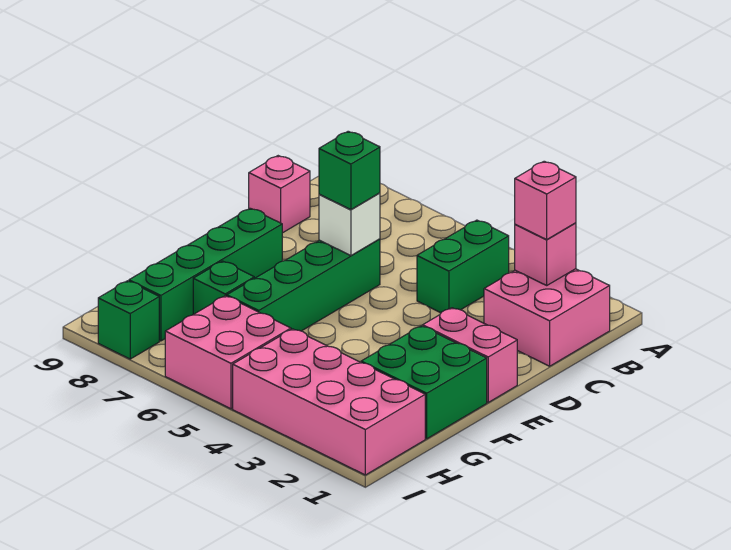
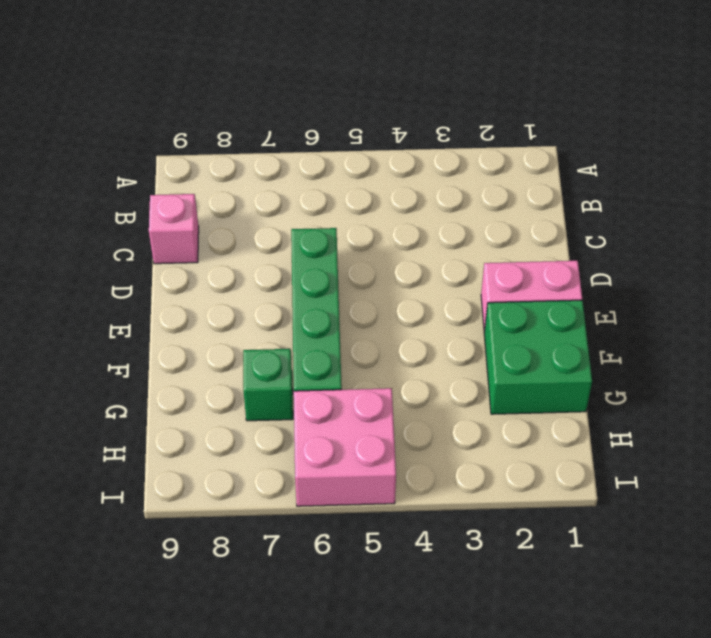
none -> pink brick B1:C2 level 1
none -> green brick B4:C4 level 1
none -> green brick E8:H8 level 1

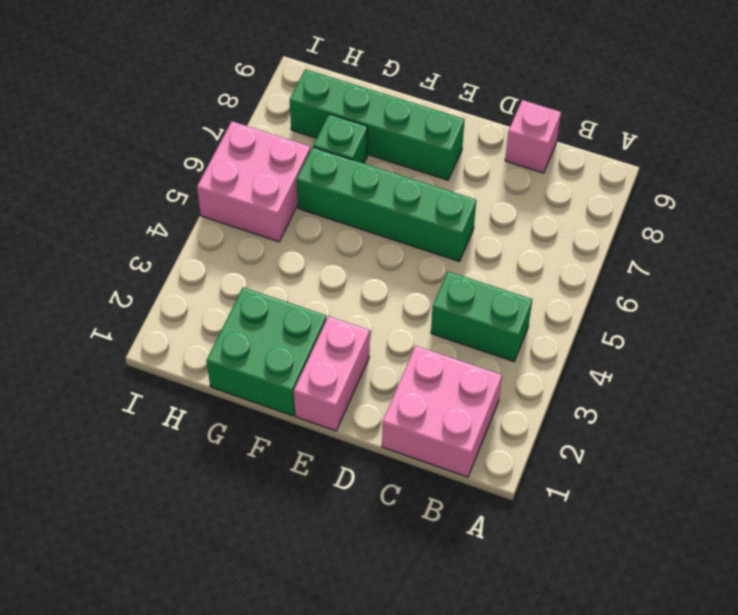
none -> pink brick H1:I4 level 1
none -> green brick I8 level 1
none -> pink brick B2 level 2

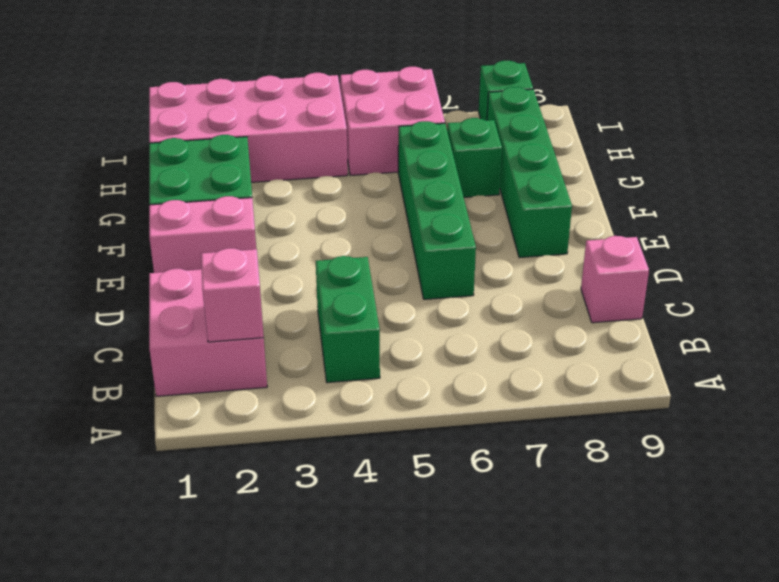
none -> white brick D6 level 2
none -> pink brick B2 level 3
none -> green brick D6 level 3

